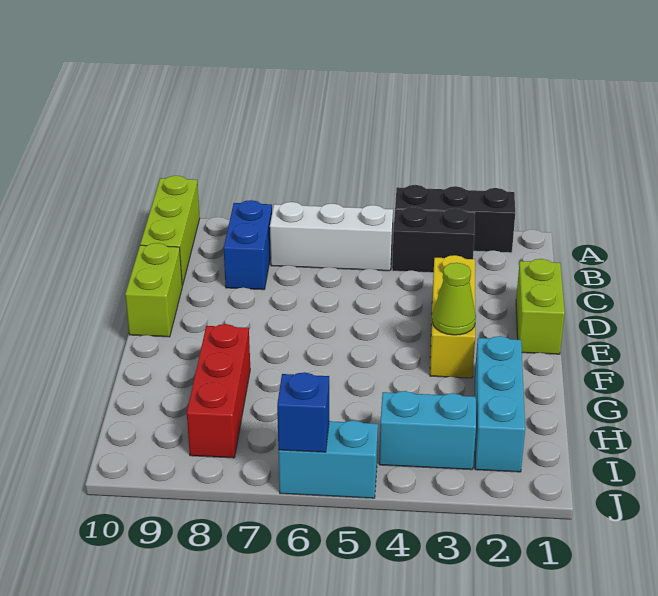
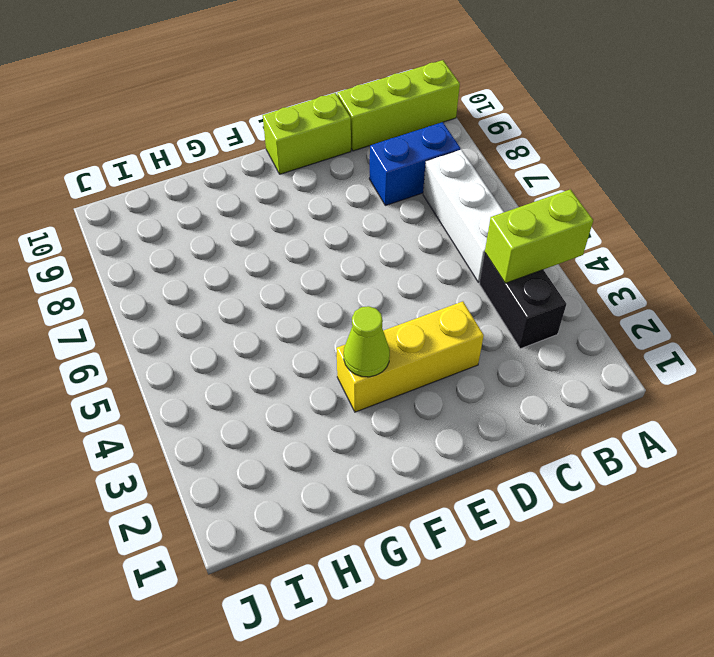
lime brick A4:B4 level 2 -> lime brick D1:E1 level 1
none -> black brick A2:A4 level 1
none -> cyan brick G2:I2 level 1
none -> red brick G8:I8 level 1

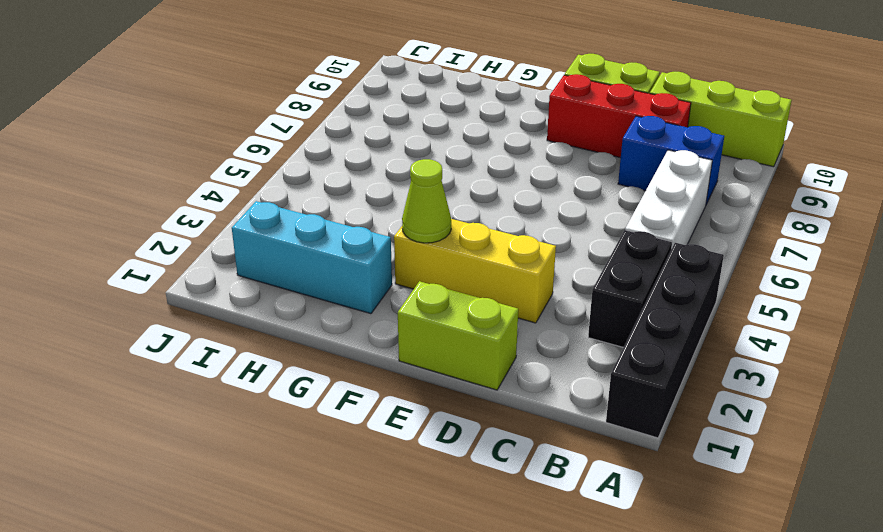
black brick A1:A4 level 1 -> black brick A2:A4 level 1
red brick C9:E9 level 1 -> red brick G8:I8 level 1
none -> cyan brick I3:I4 level 1
none -> cyan brick J5:J6 level 1
none -> blue brick J6 level 2

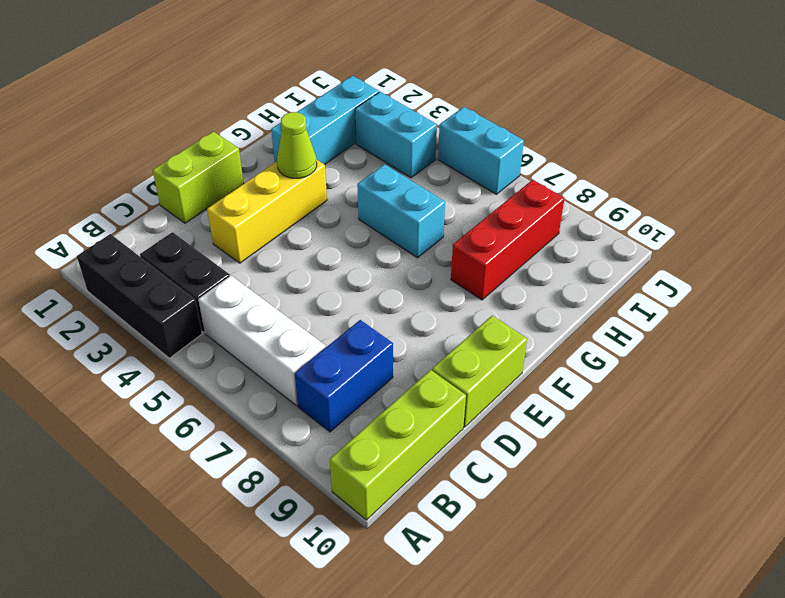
cyan brick G5:G6 level 1 -> none
none -> blue brick J6 level 2

